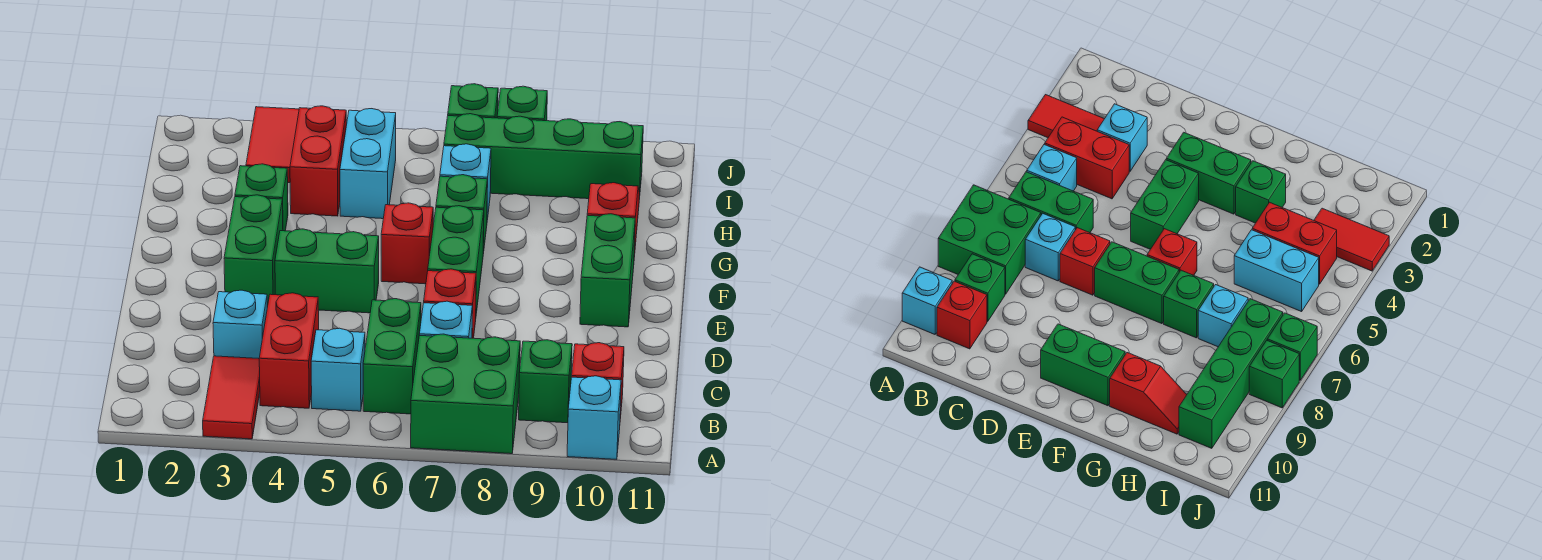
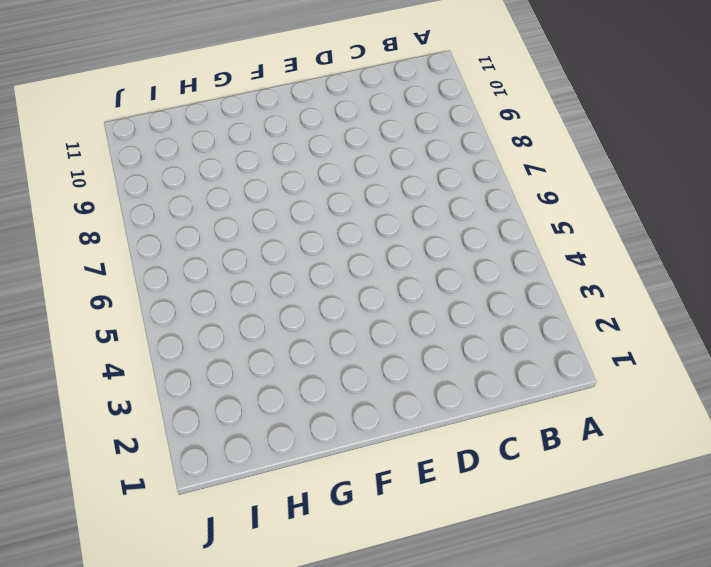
none -> red tile A3:B3 level 1
none -> green brick A7:B8 level 1
none -> cyan brick A10 level 1

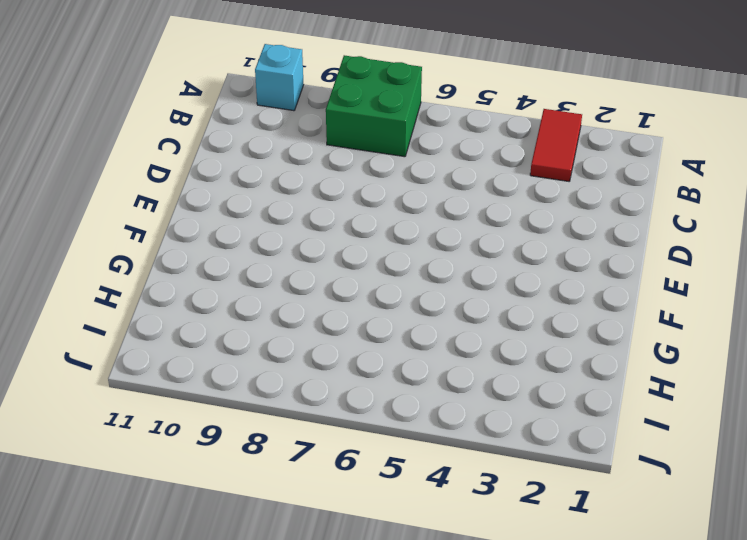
none -> red brick B4:C4 level 1
none -> cyan brick B5 level 1
none -> green brick B6:C6 level 1

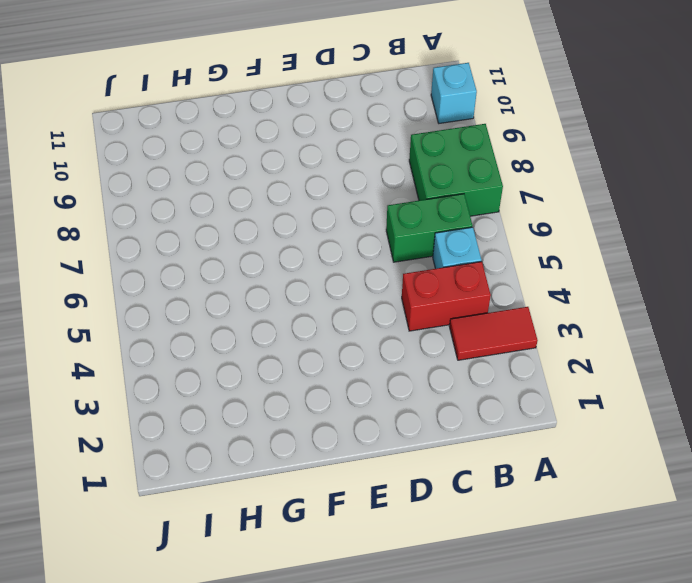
none -> green brick B9 level 1
none -> red brick B10 level 1
none -> cyan brick C3 level 1

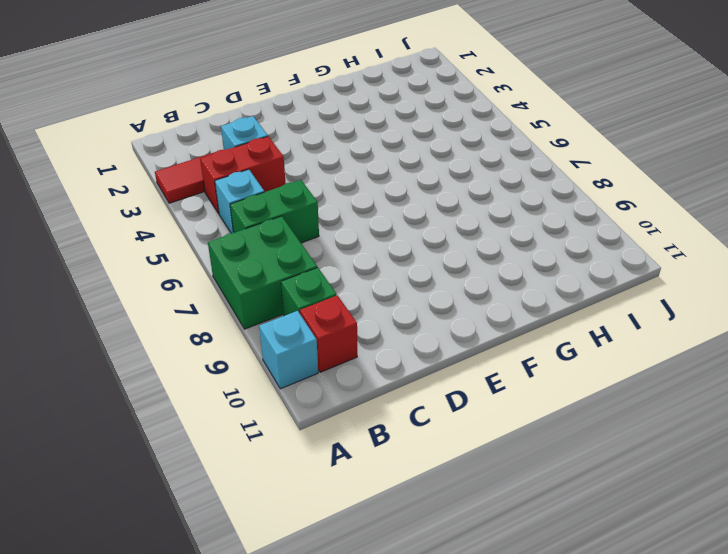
none -> cyan brick C7 level 1
none -> red brick D7 level 1
none -> green brick E3:F3 level 1

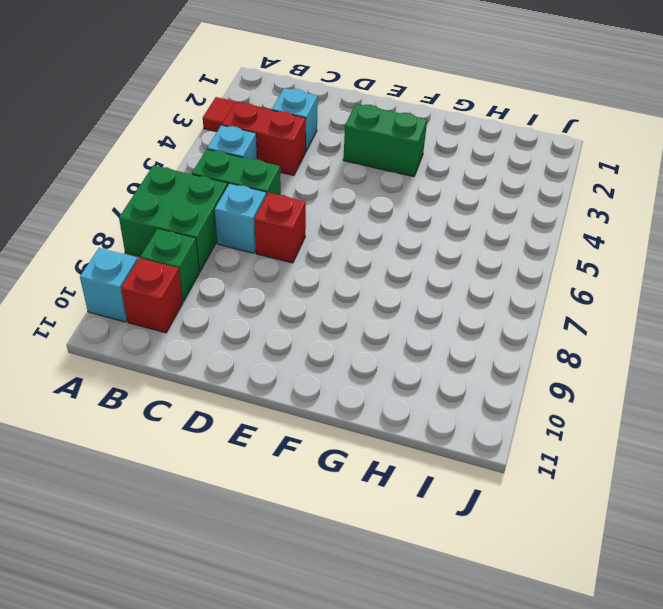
none -> green brick E4:E5 level 1
none -> green brick E7:F7 level 1
none -> green brick E10:F10 level 1

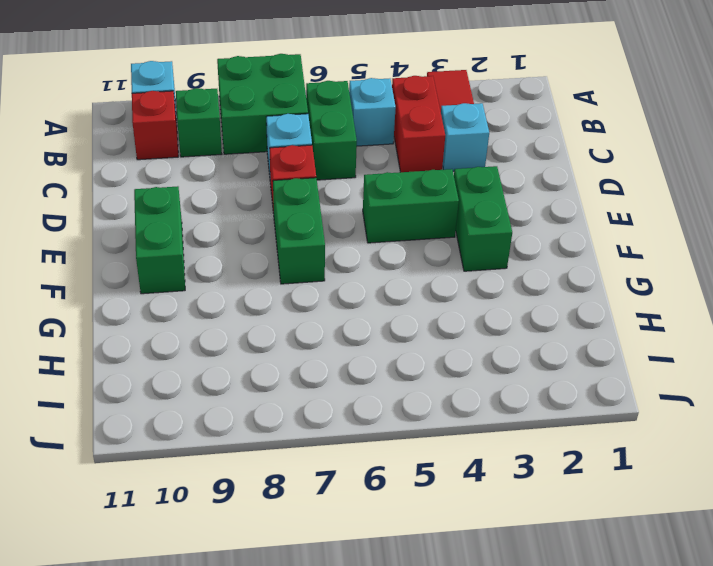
none -> red brick F6 level 1
none -> green brick G3 level 1
none -> green brick G7 level 1

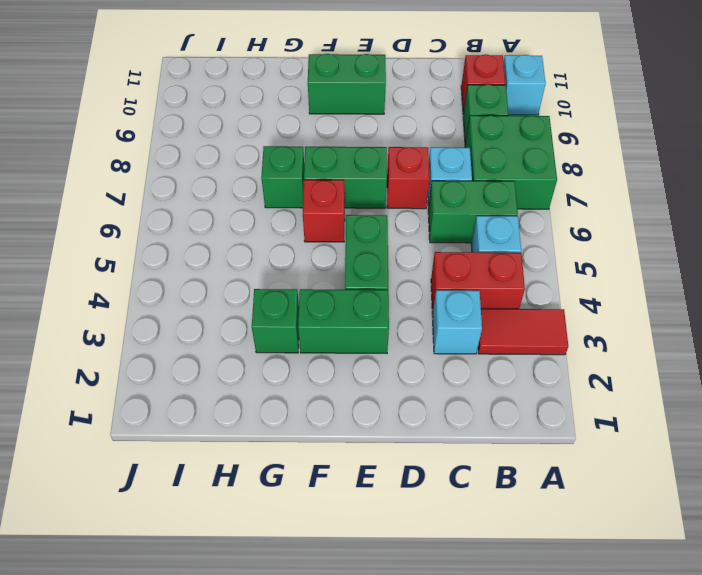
none -> red slope G10:H10 level 1 top G
none -> red brick H4:I4 level 1
none -> cyan brick H5:I5 level 1

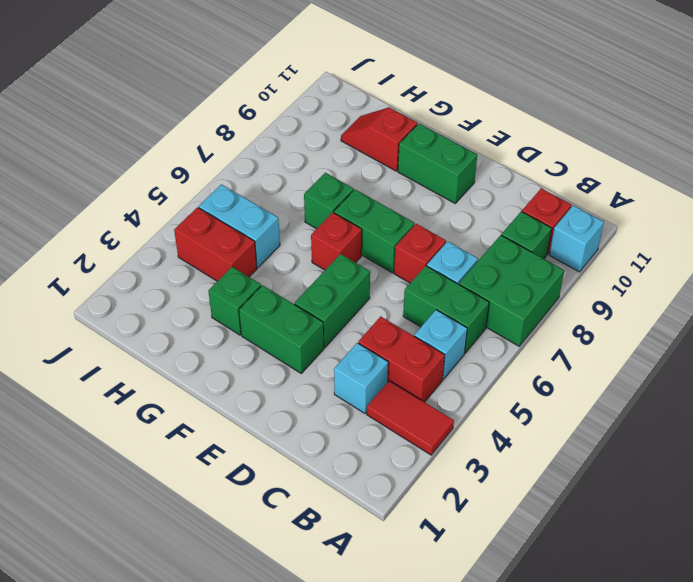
none -> cyan brick H7 level 1
none -> red tile I3:J3 level 1
none -> green brick I7:I10 level 1

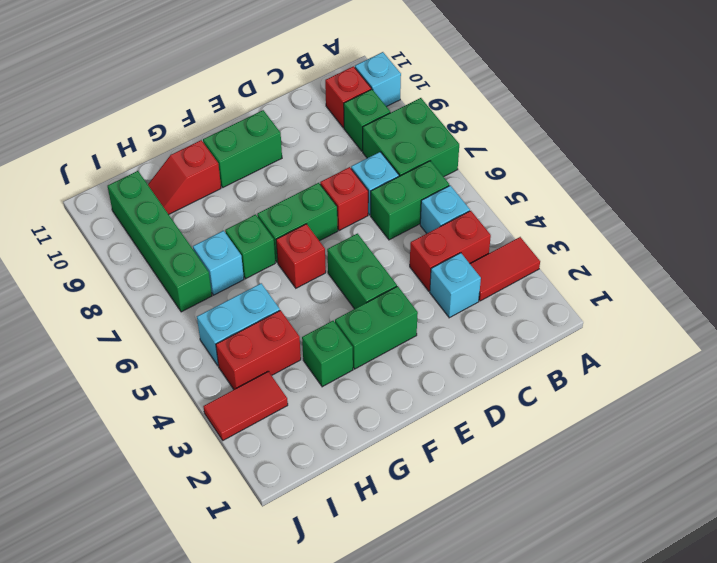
none -> green brick J7 level 1
none -> green brick J8 level 1

